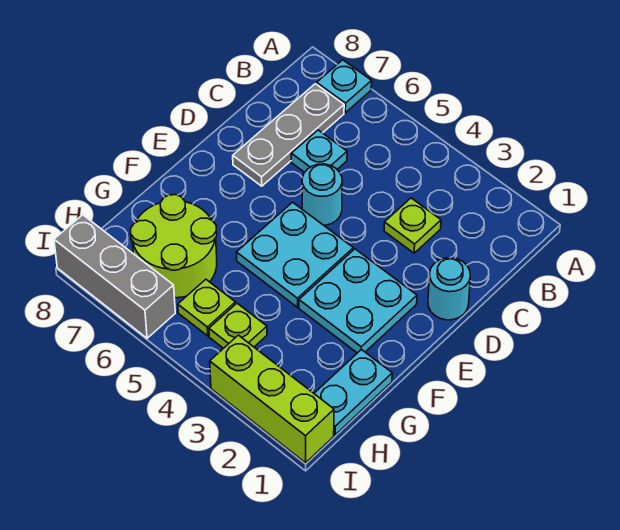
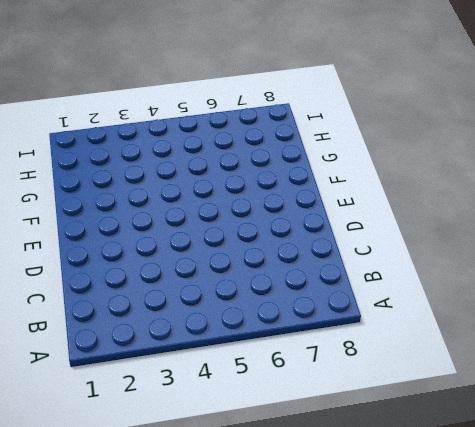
none -> cyan plate A7 level 1
none -> grey plate B7:D7 level 1
none -> lime plate C3 level 1

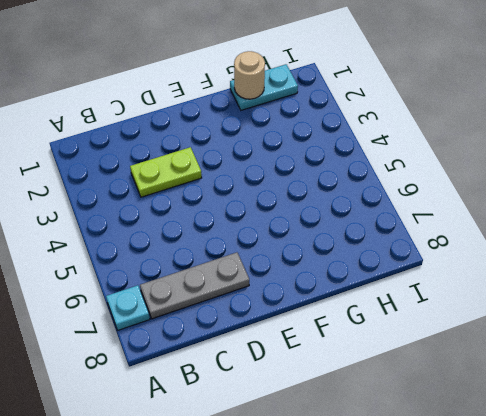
lime plate C3:D3 level 1 -> lime plate C3 level 1
tan round brick G1 level 2 -> none
none -> cyan plate C6 level 1
none -> cyan round brick D1 level 1
none -> cyan round brick D5 level 1

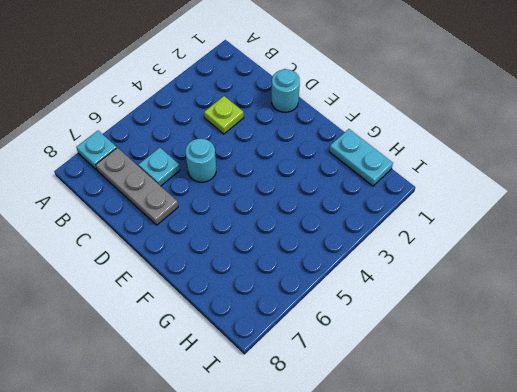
none -> cyan plate E2:F3 level 1
none -> cyan plate E4:F5 level 1
none -> lime round brick G6:H7 level 1

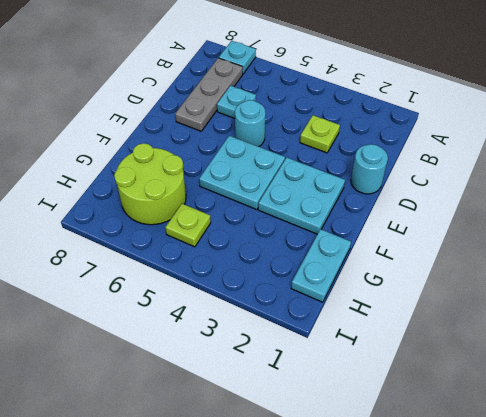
none -> lime plate H4 level 1
none -> lime brick I1:I3 level 1
none -> grey brick I6:I8 level 1

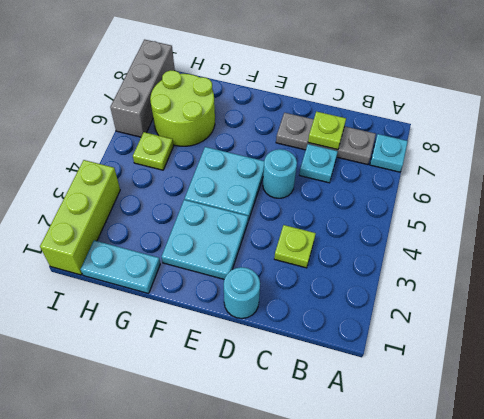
lime plate C7 level 2 -> lime plate H4 level 1

